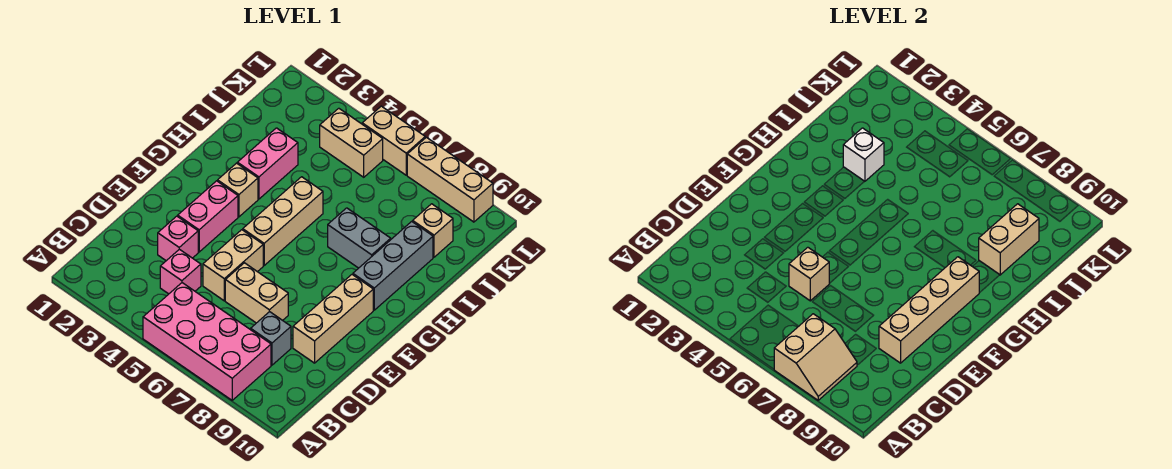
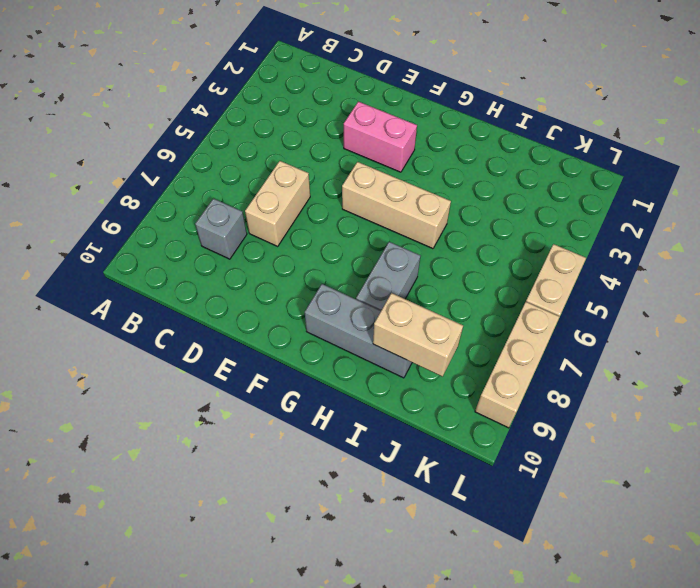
none -> pink brick A5:B8 level 1
none -> pink brick C4 level 1
none -> pink brick D3 level 1

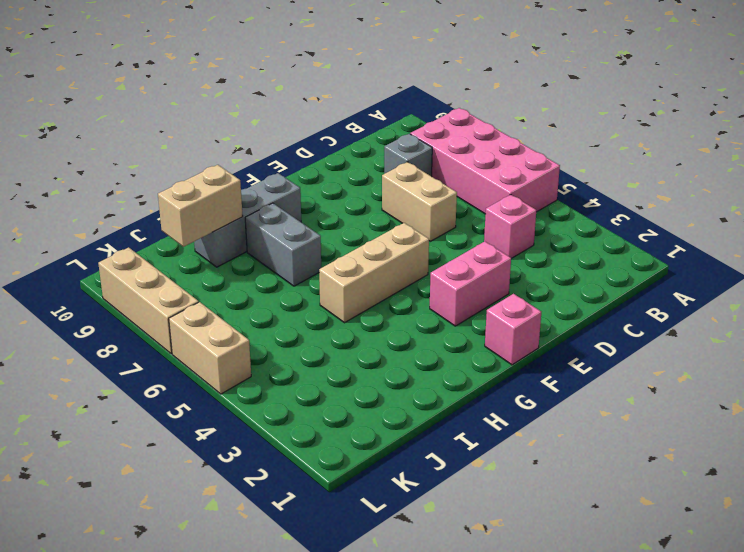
pink brick F1 level 1 -> pink brick D3 level 1
none -> tan brick D5:E5 level 1
none -> tan brick D9:F9 level 1
none -> tan brick G3 level 1

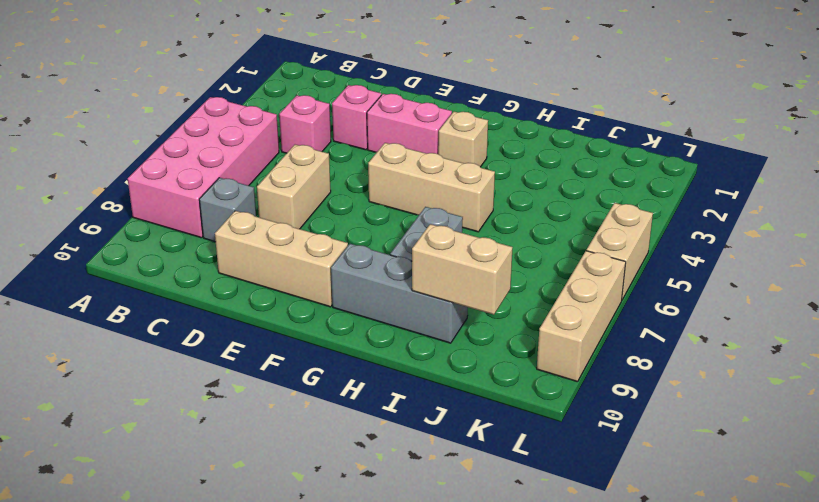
none -> tan brick D5:E5 level 1
none -> pink brick H3:I3 level 1
none -> tan brick J9 level 1

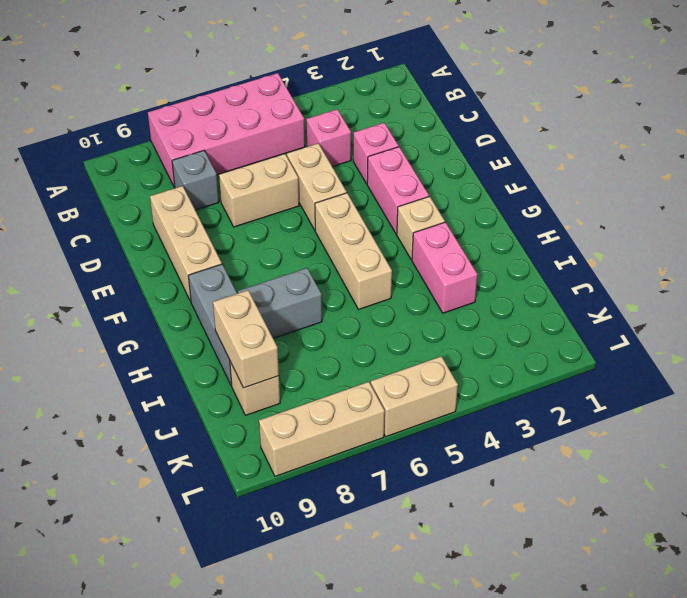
none -> tan brick K4:K5 level 1
none -> tan slope A7:B8 level 2 top 7
none -> tan brick D5 level 2

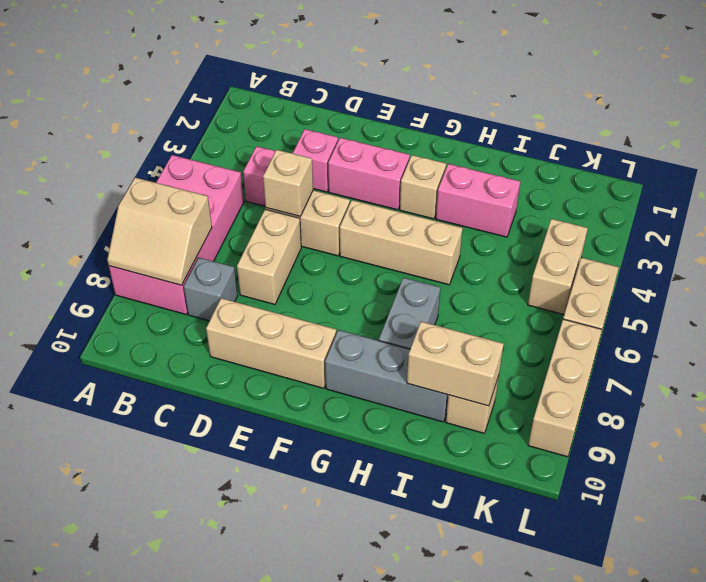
none -> tan brick D9:G9 level 2
none -> white brick I3 level 2

